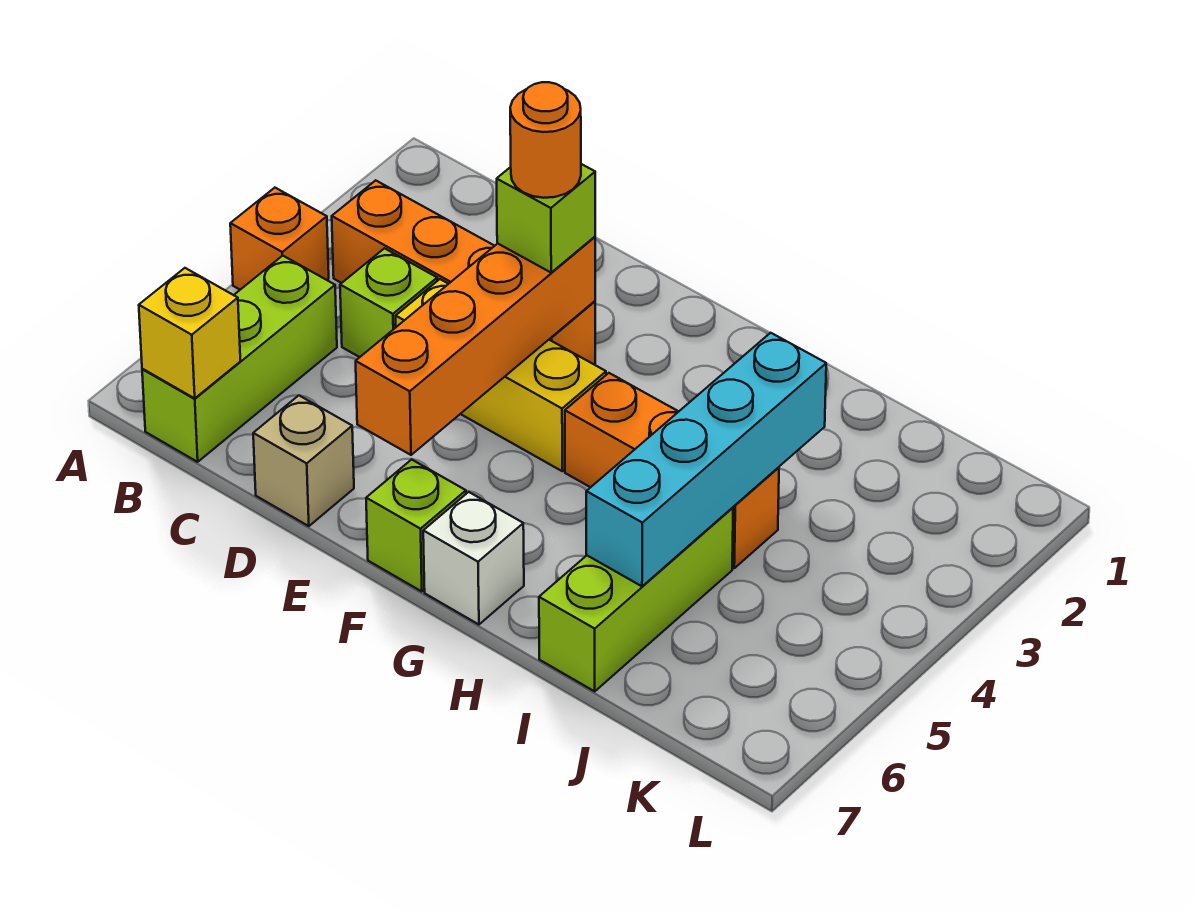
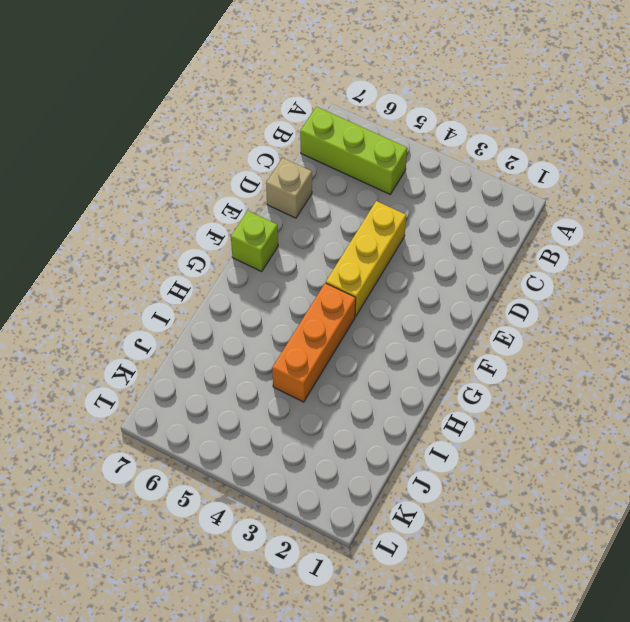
none -> orange brick A4 level 1
none -> orange brick B3:E3 level 1
none -> lime brick C4 level 1

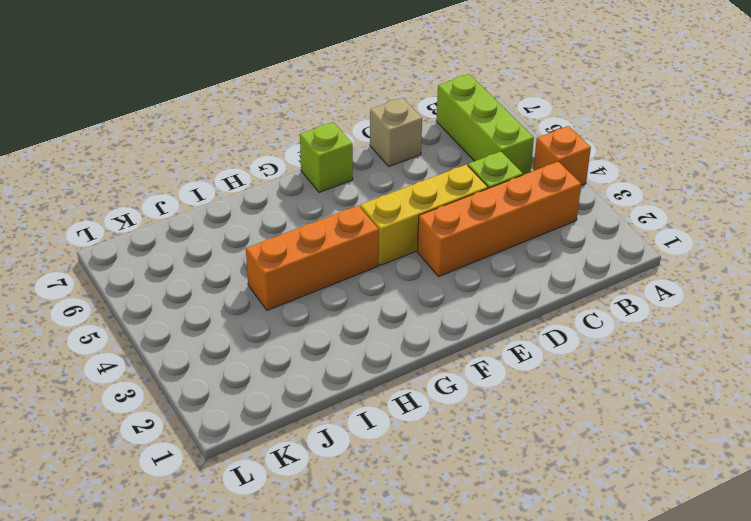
none -> white brick G7 level 1
none -> lime brick I5:I7 level 1
none -> yellow brick B7 level 2

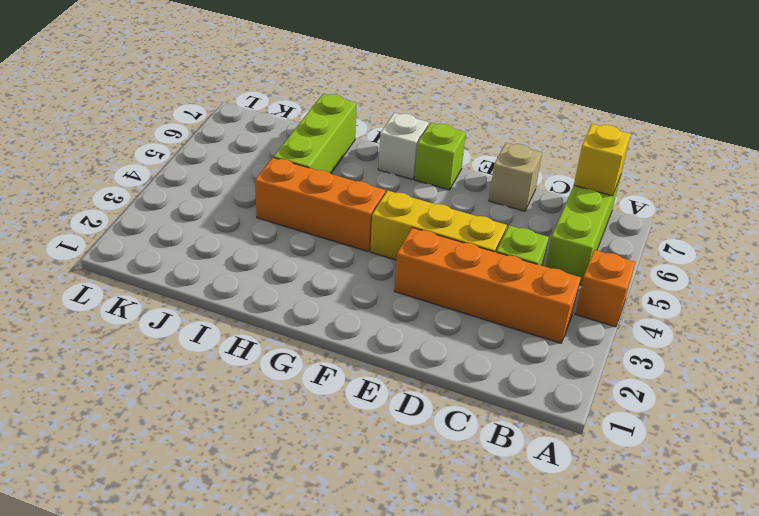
none -> orange brick E3:E6 level 2
none -> cyan brick I3:I6 level 2
none -> lime brick E3 level 3

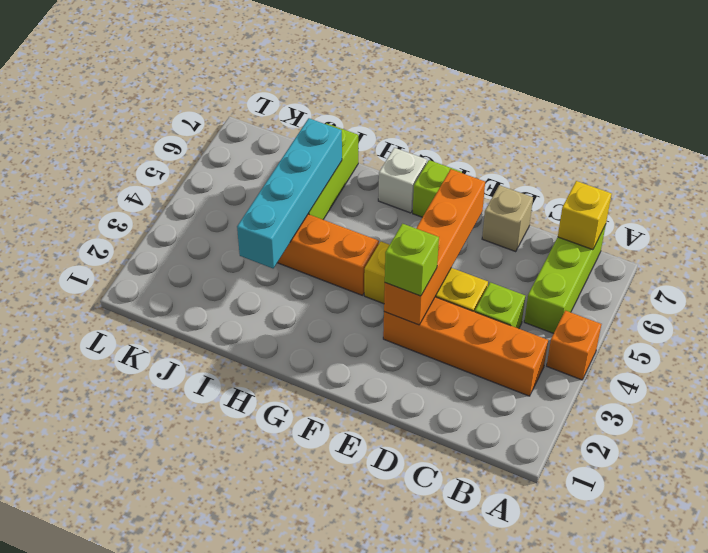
none -> orange round brick E3 level 4

